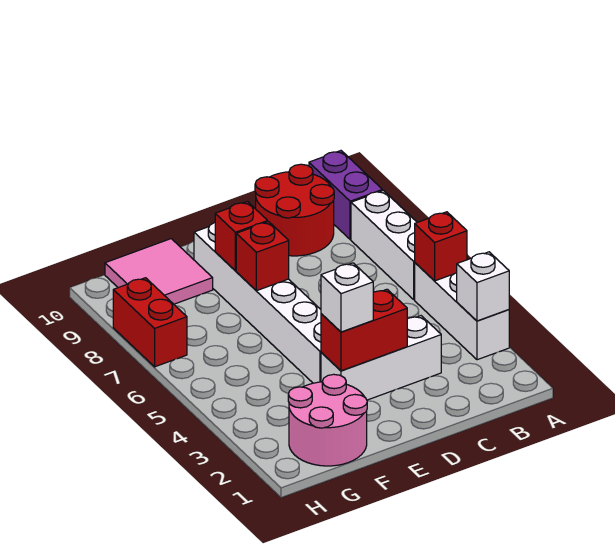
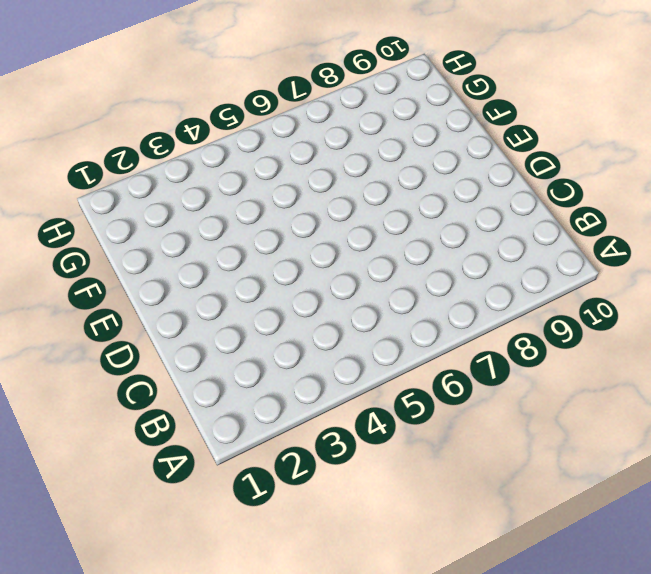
none -> white brick A3:A5 level 1
none -> white brick A6:A8 level 1
none -> purple brick A9:A10 level 1

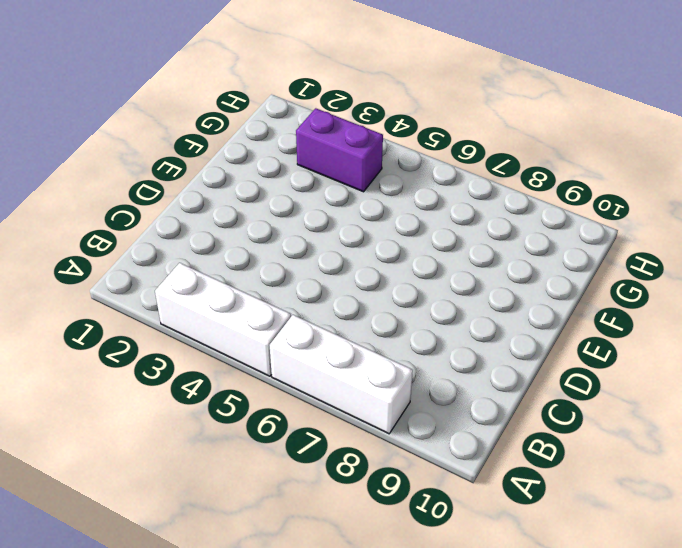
purple brick G3:G4 level 1 -> purple brick A9:A10 level 1
none -> red round brick B9:C10 level 1
none -> white brick C3:E3 level 1
none -> white brick E4:E9 level 1

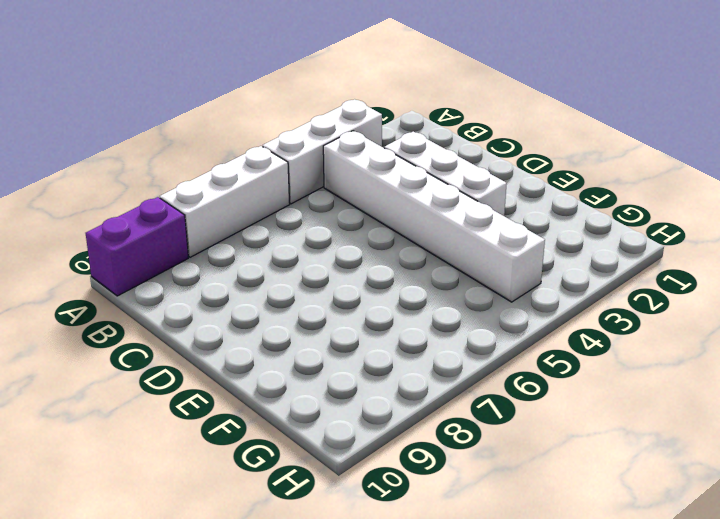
white brick B4:G4 level 1 -> white brick E4:E9 level 1
none -> red round brick B9:C10 level 1
none -> pink round brick F1:G2 level 1
none -> pink tile F9:G10 level 1

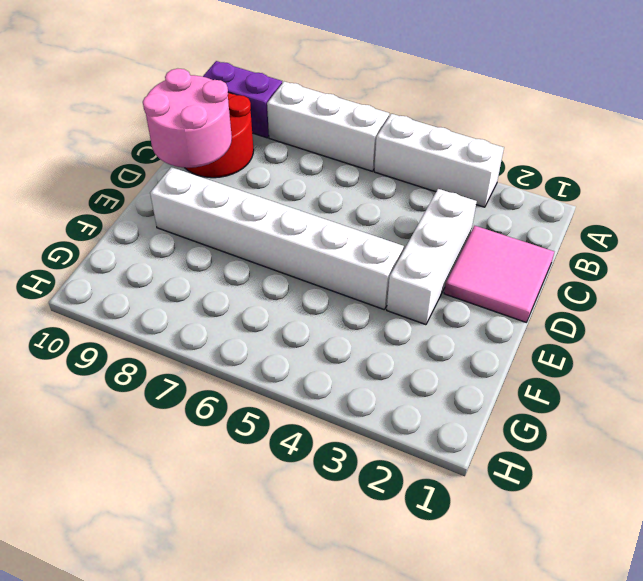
pink tile C1:D2 level 1 -> pink tile F9:G10 level 1
pink round brick C9:D10 level 2 -> pink round brick F1:G2 level 1
none -> red brick H7:H8 level 1
none -> white brick A3 level 2
none -> red brick A5 level 2

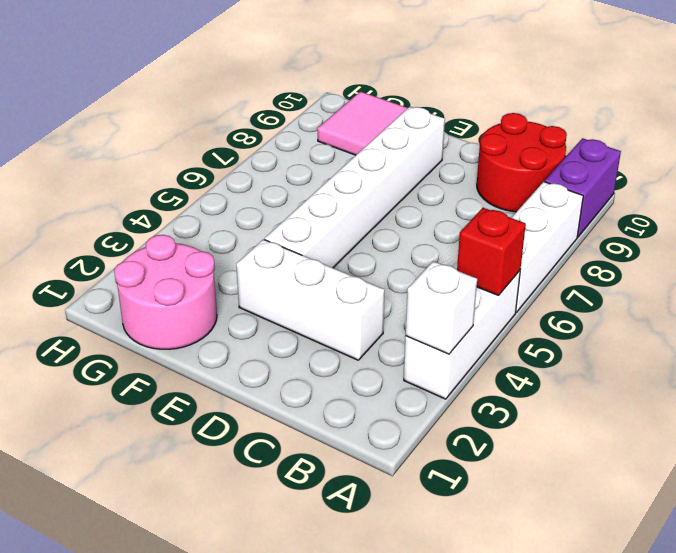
none -> red brick H7:H8 level 1
none -> red brick D3:E3 level 2
none -> red brick E7 level 2

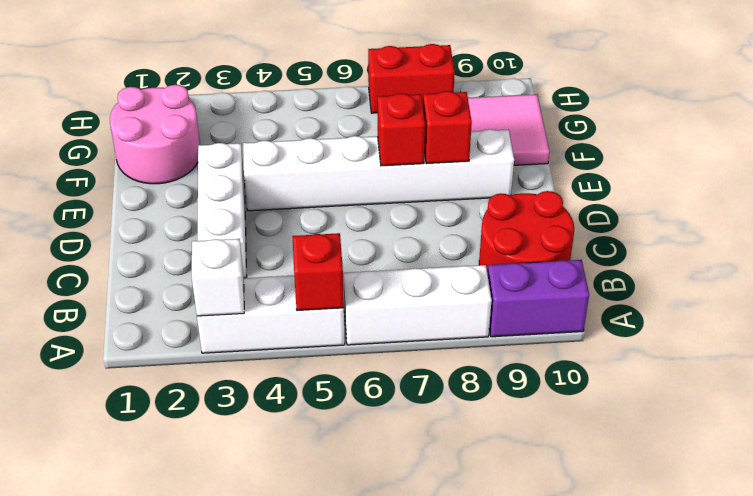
none -> red brick D3:E3 level 2
none -> white brick E3 level 3

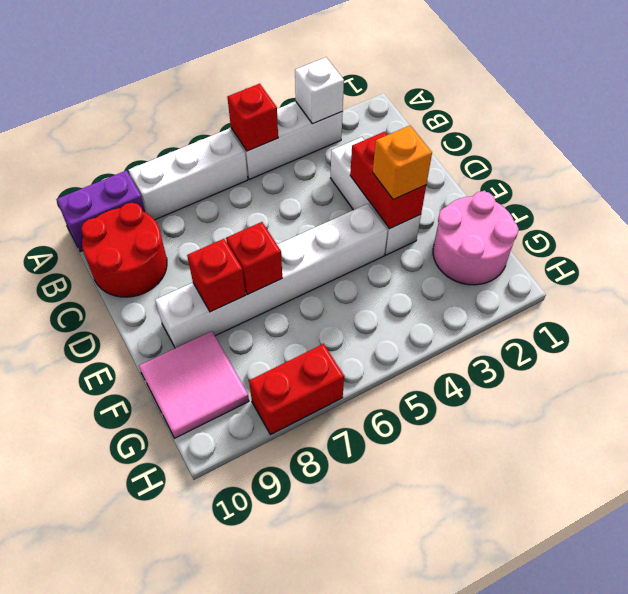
orange brick E3 level 3 -> white brick E3 level 3

